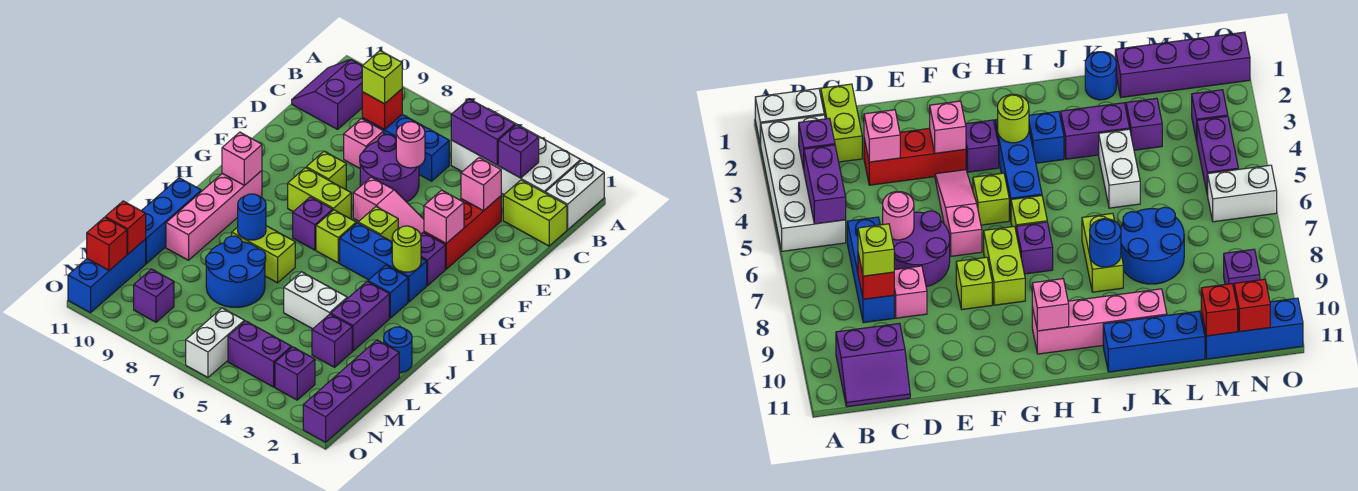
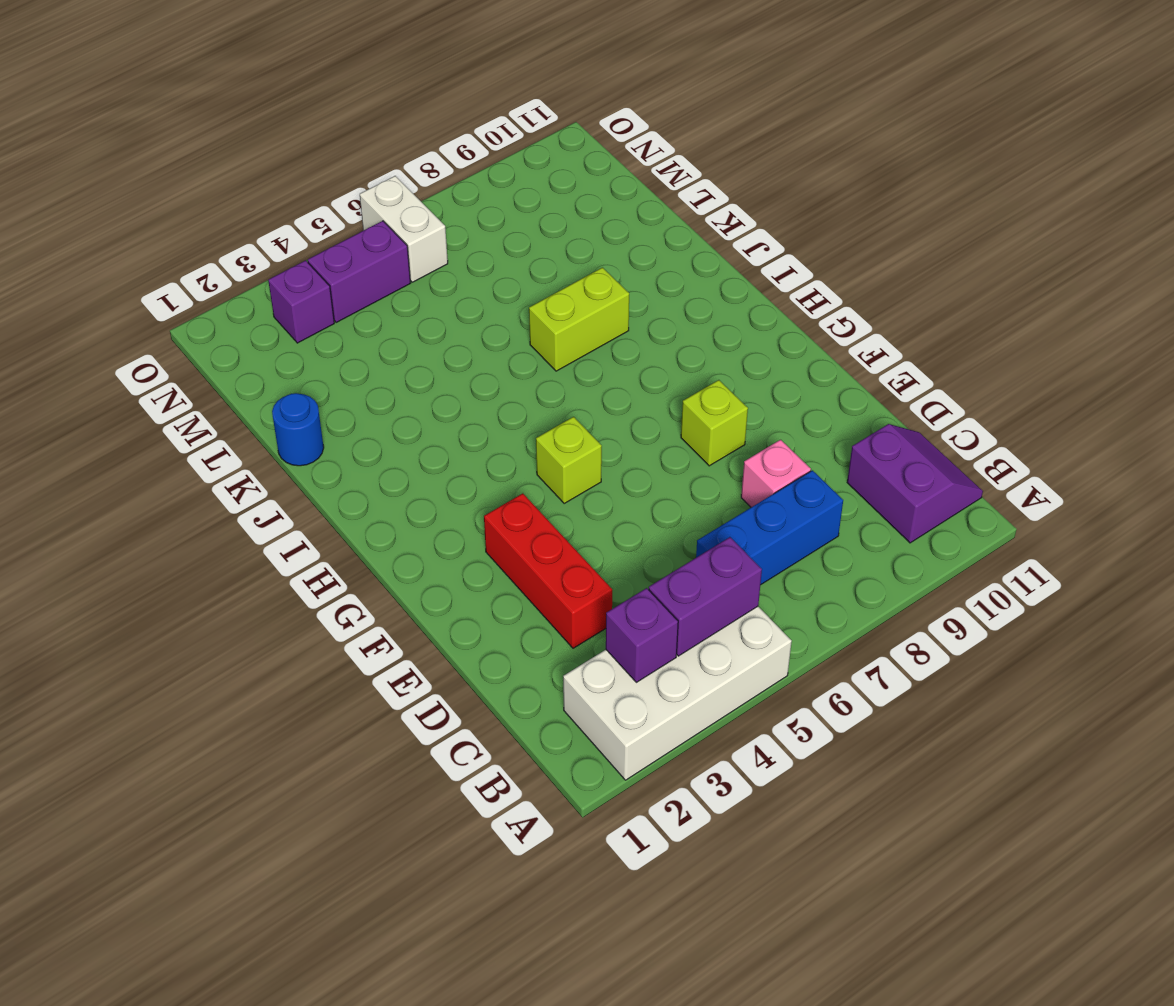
none -> white brick A1:B1 level 1
none -> lime brick C1:C2 level 1
none -> purple round brick D6:E7 level 1
none -> pink slope F4:F6 level 1 top 6

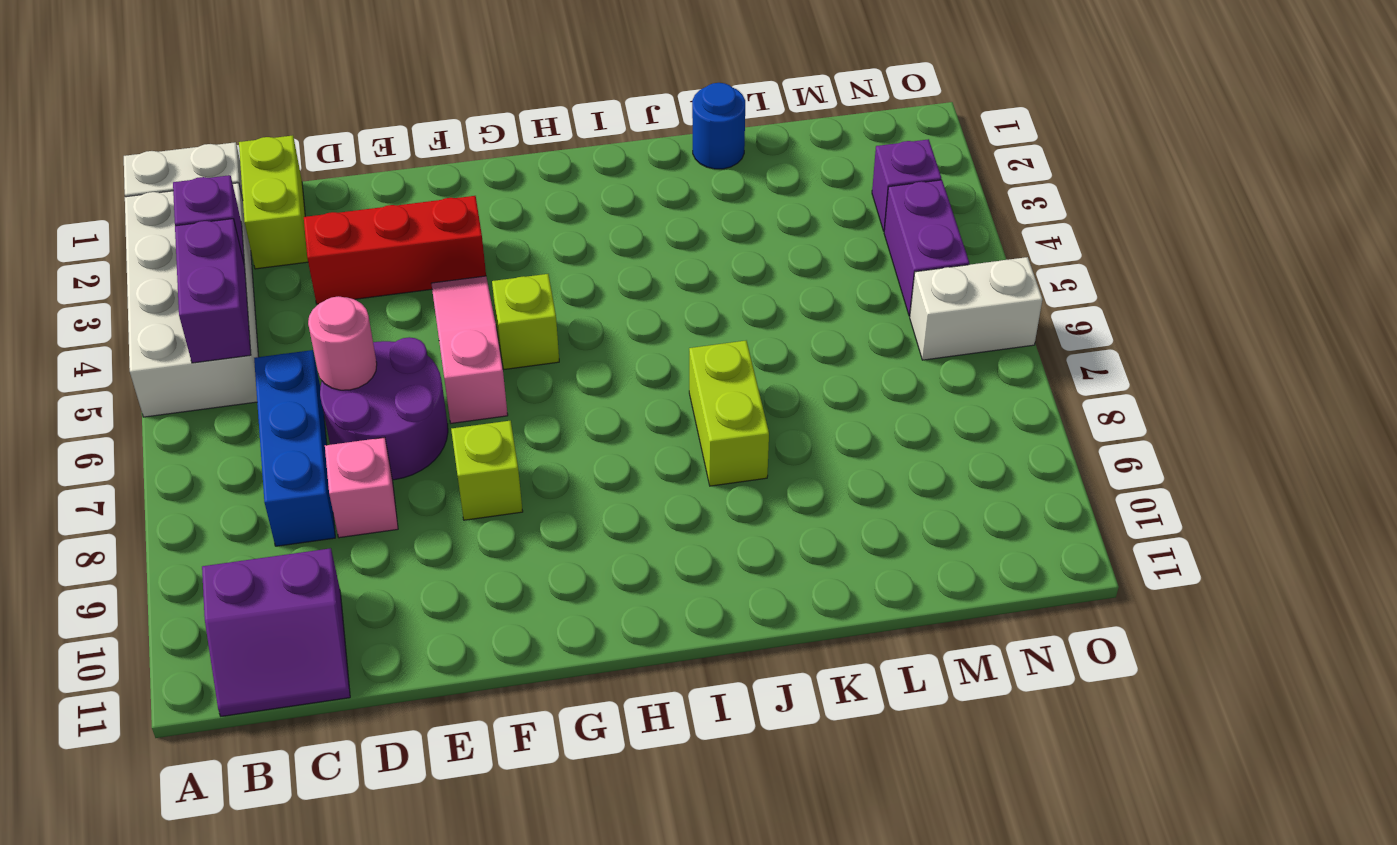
none -> purple brick G3 level 1
none -> lime brick G7:G8 level 1
none -> blue brick H3:H5 level 1
none -> lime brick H6 level 1

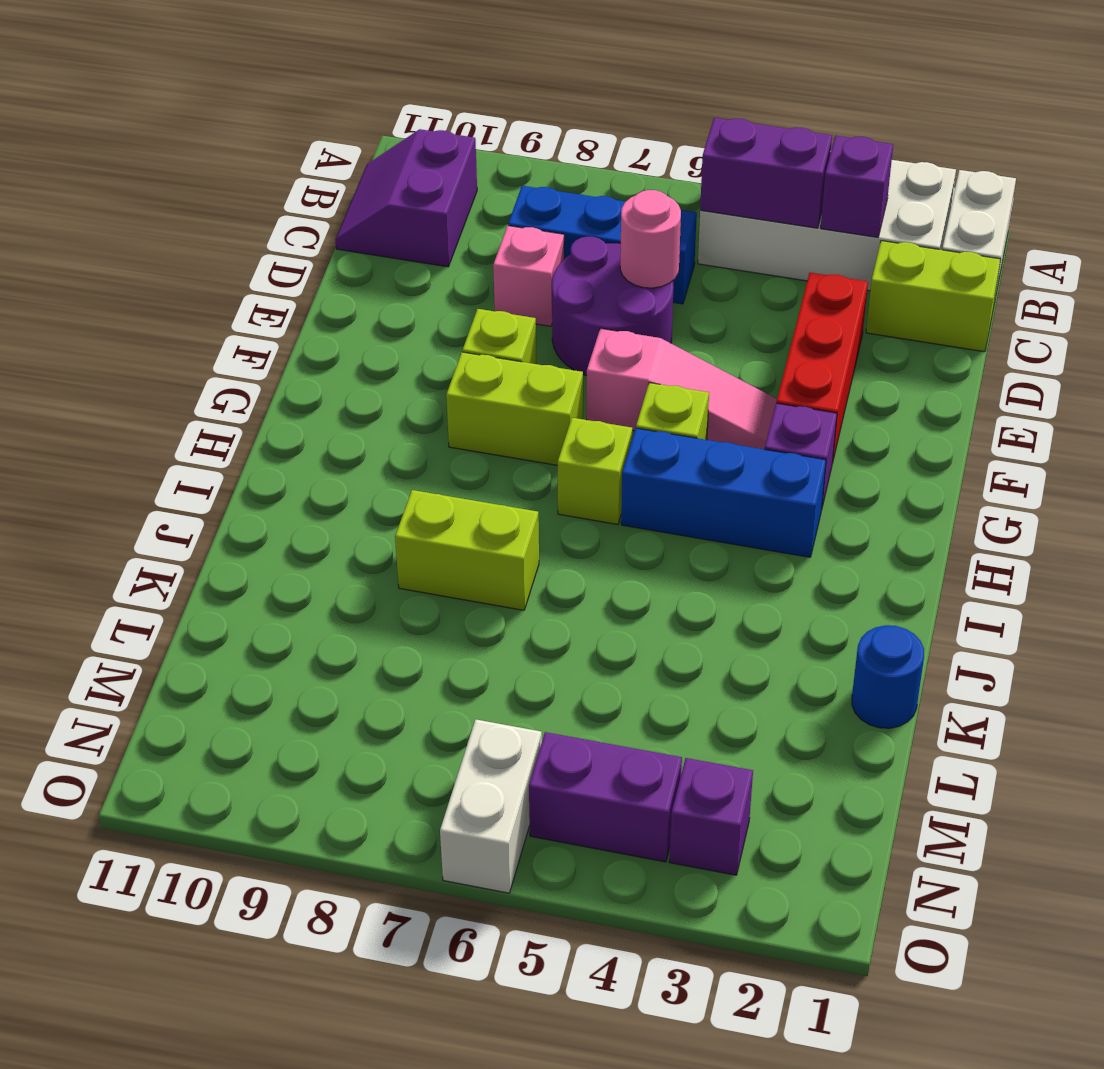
none -> purple brick H7 level 1
none -> pink brick H10:K10 level 1
none -> blue brick I3 level 1
none -> purple brick J3:K3 level 1

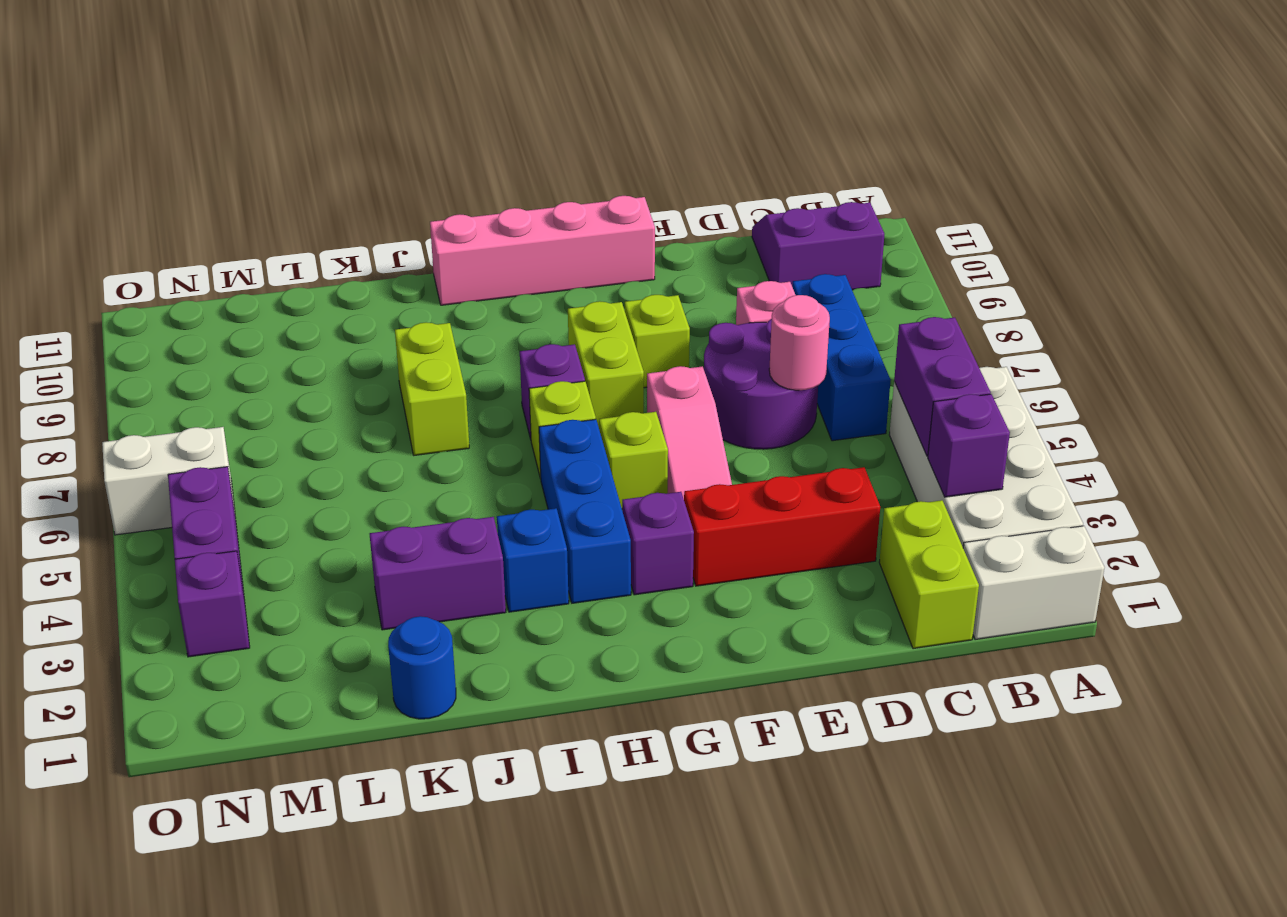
pink brick F11:I11 level 1 -> pink brick H10:K10 level 1
none -> blue brick J11:L11 level 1
none -> white brick K4:K5 level 1
none -> blue round brick K7:L8 level 1
none -> purple brick L1:O1 level 1

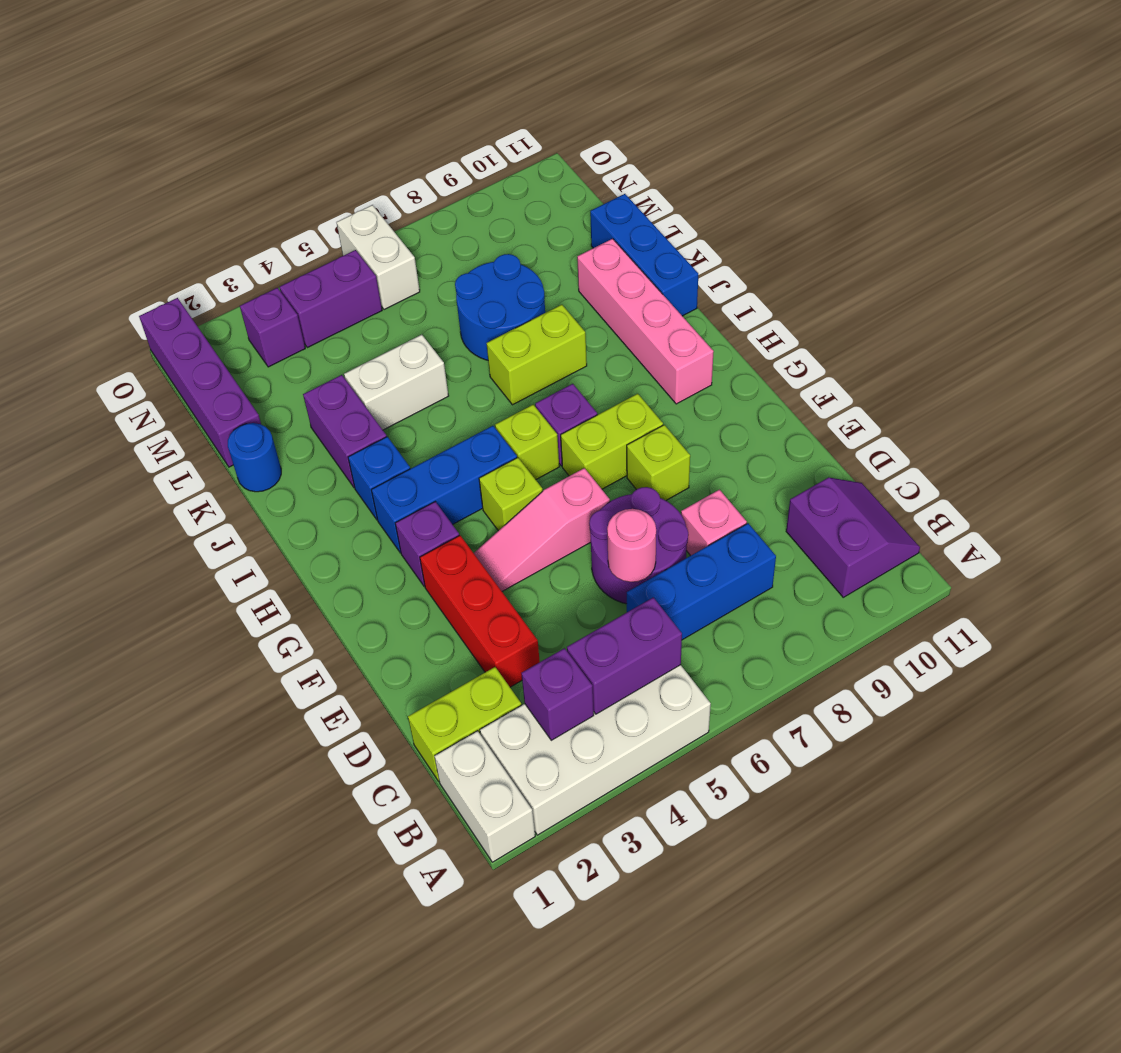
none -> purple brick L3 level 1
none -> blue brick M11:O11 level 1
none -> purple brick N9 level 1
none -> red brick C8 level 2

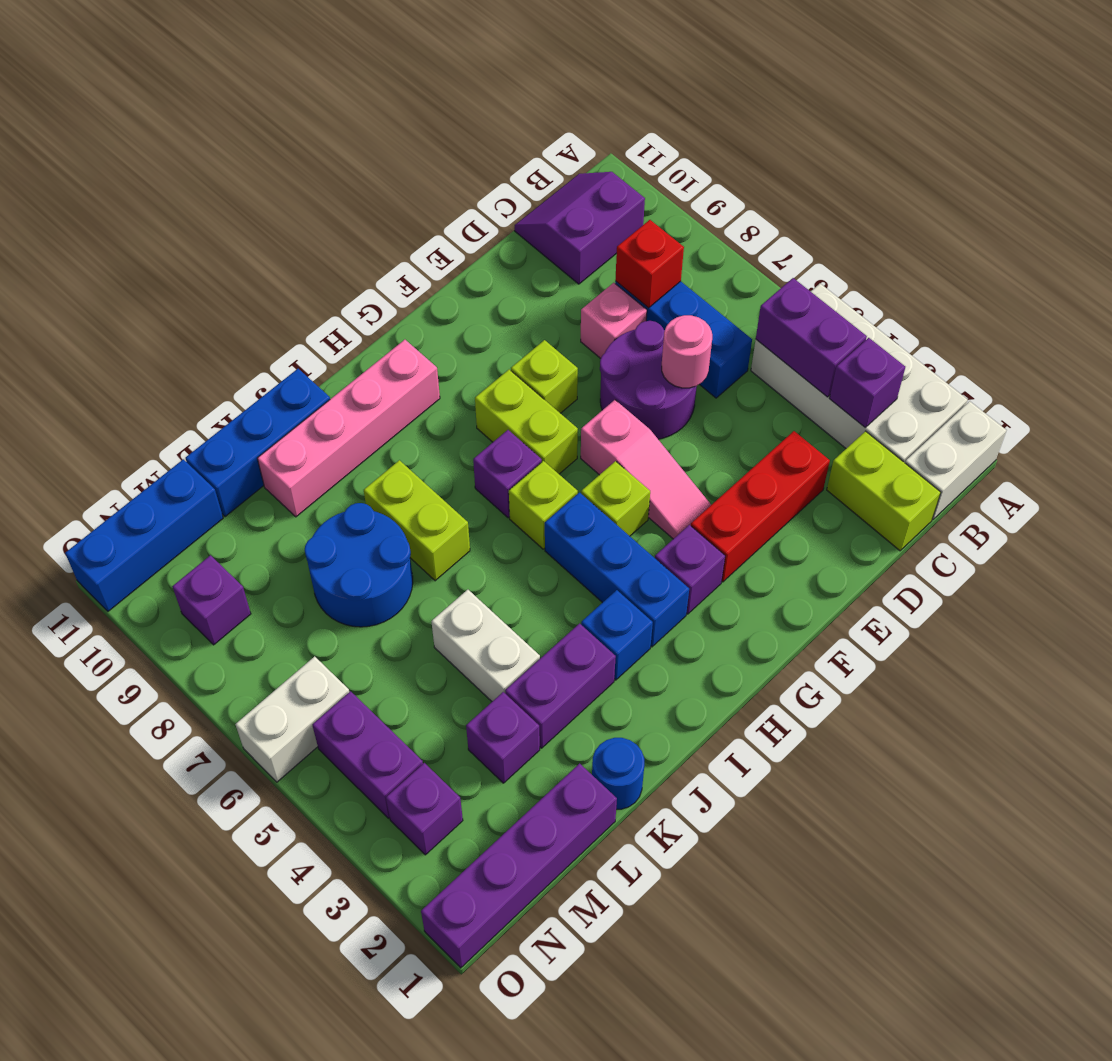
none -> pink brick D3 level 2
none -> pink brick F3 level 2
none -> lime round brick H3 level 2
none -> pink brick H10 level 2

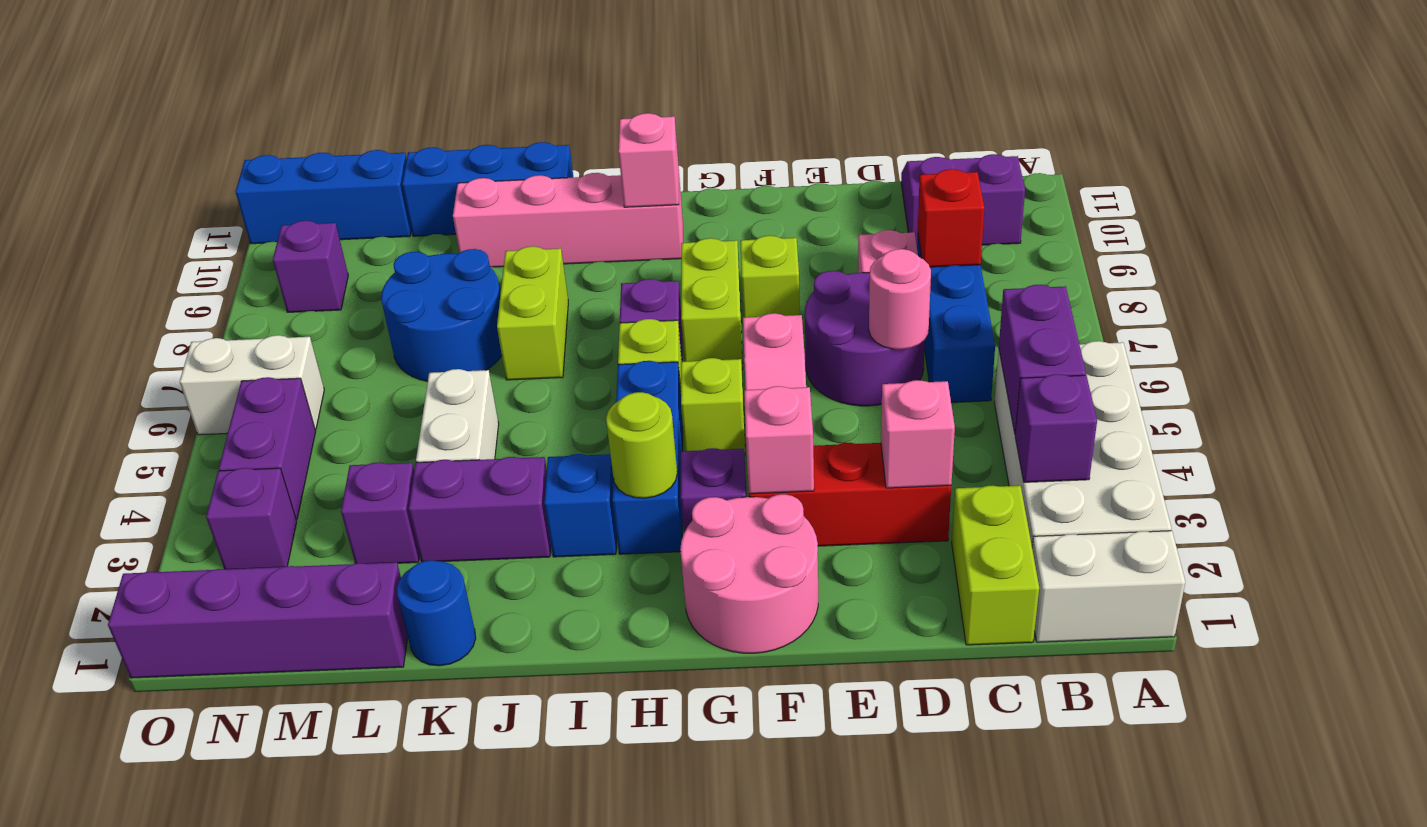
pink round brick F1:G2 level 1 -> none
none -> blue round brick J8 level 2
none -> red brick M11 level 2
none -> red brick N11 level 2
none -> lime brick C8 level 3

